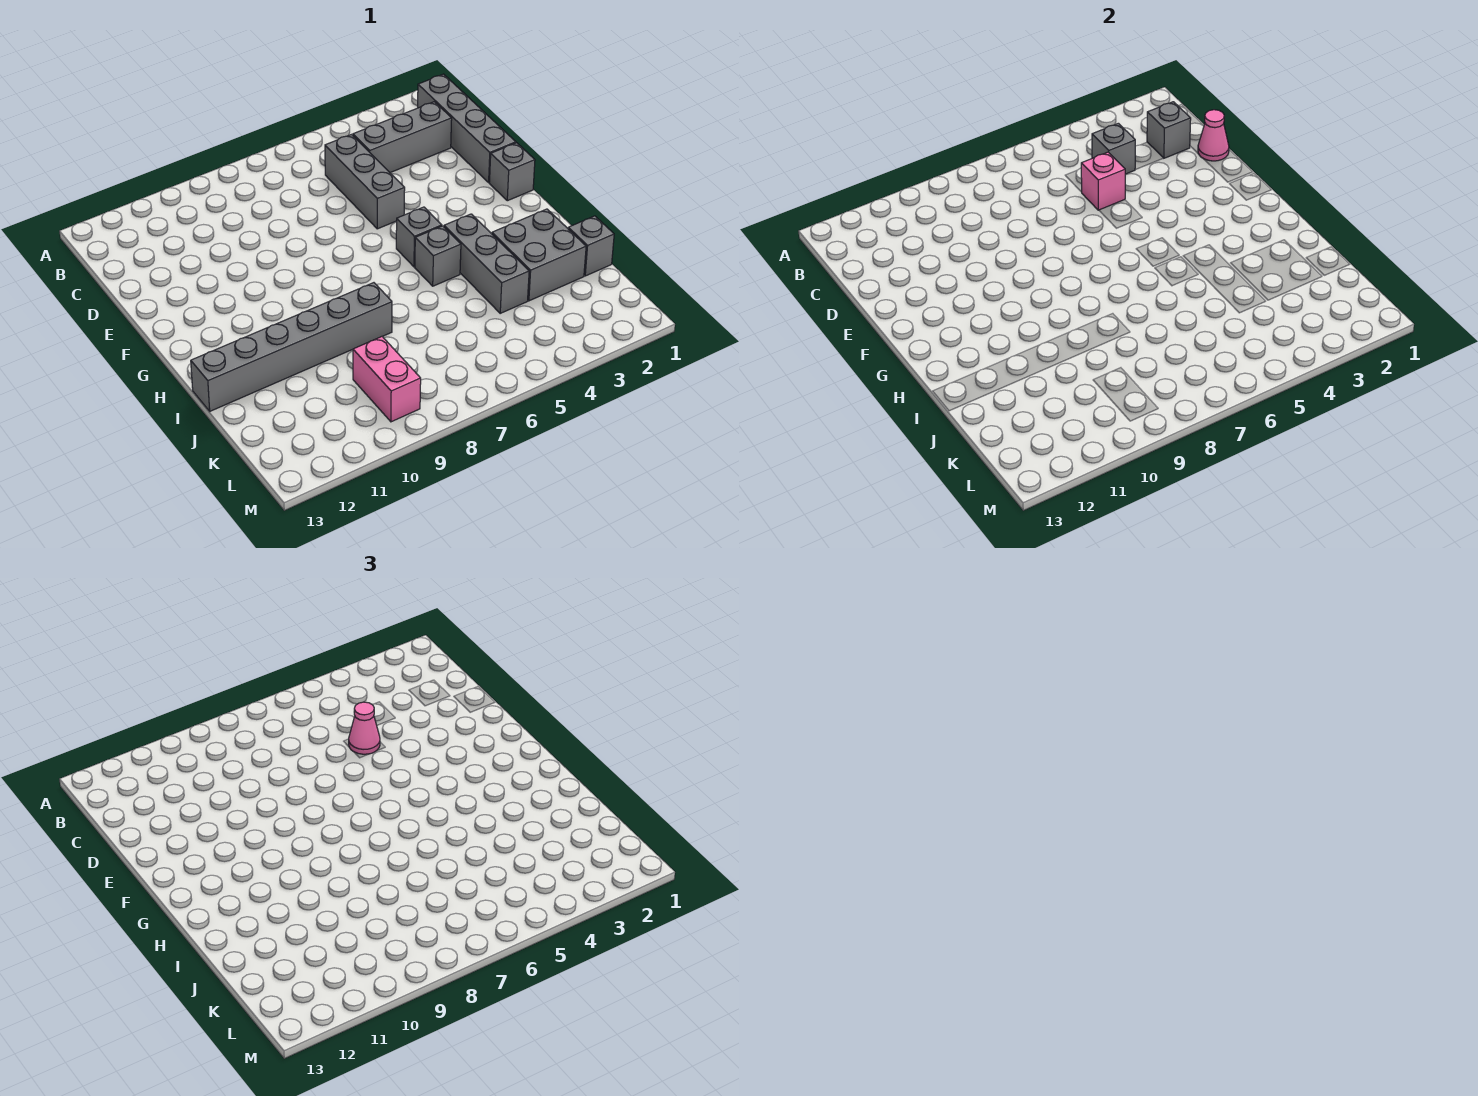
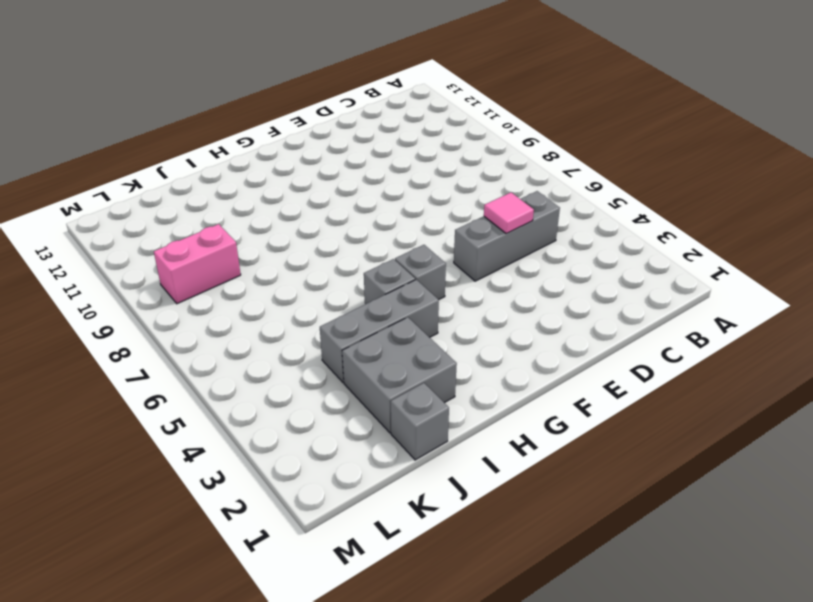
pink tile D5 level 2 -> pink brick D5 level 2
none -> grey brick B1:E1 level 1
none -> grey brick C2:C4 level 1
none -> grey brick F1 level 1

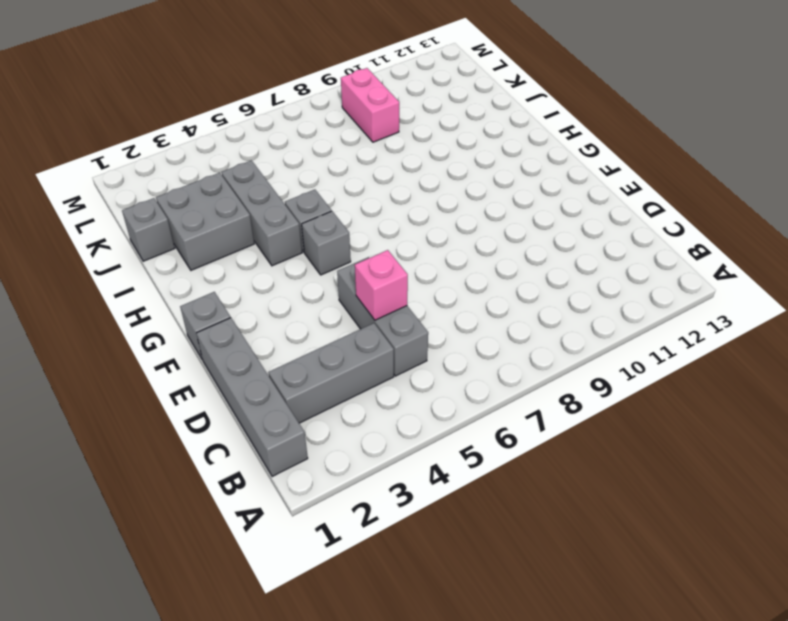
none -> grey brick I8:I13 level 1
none -> grey brick C2 level 2
none -> grey brick C4 level 2

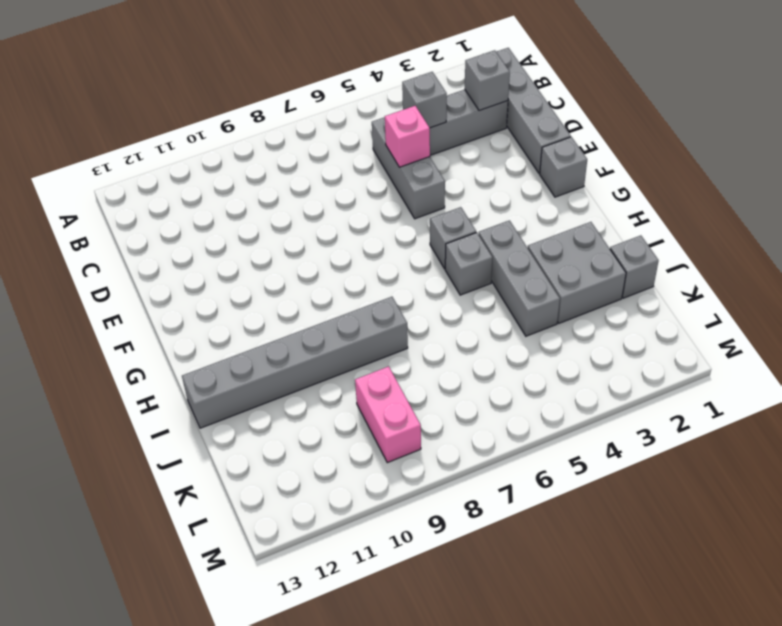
none -> pink cone D1 level 2
none -> pink cone D5 level 3

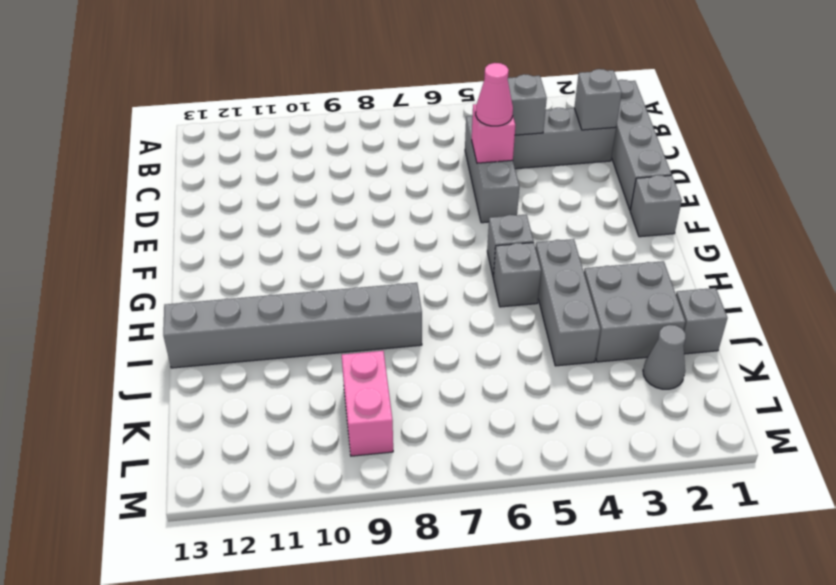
grey cone K2 level 1 -> none
none -> pink cone D1 level 2

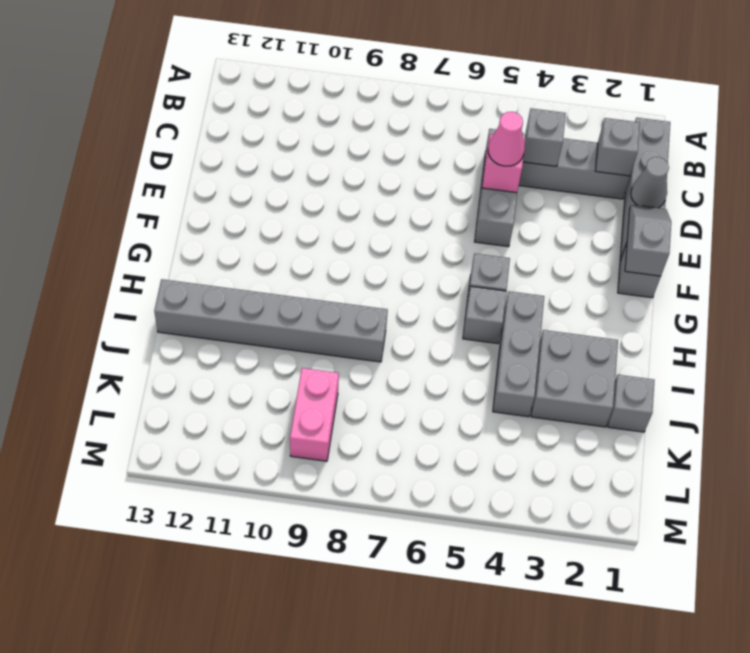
grey cone D1 level 2 -> pink cone D1 level 2
grey slope E1:F1 level 2 top F -> none

